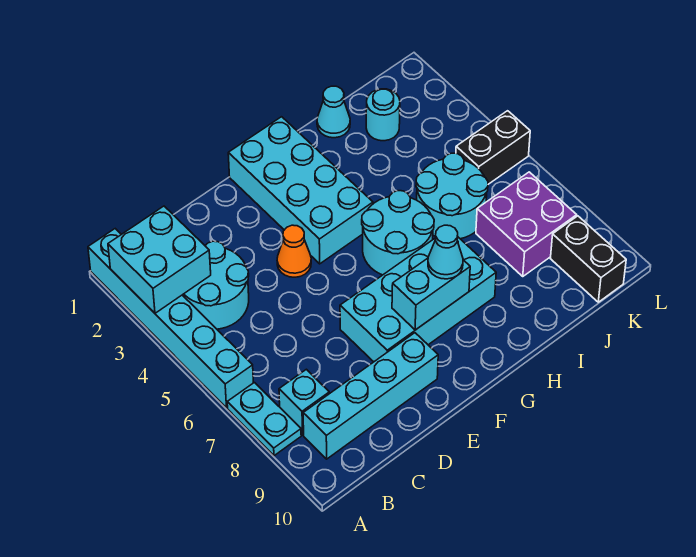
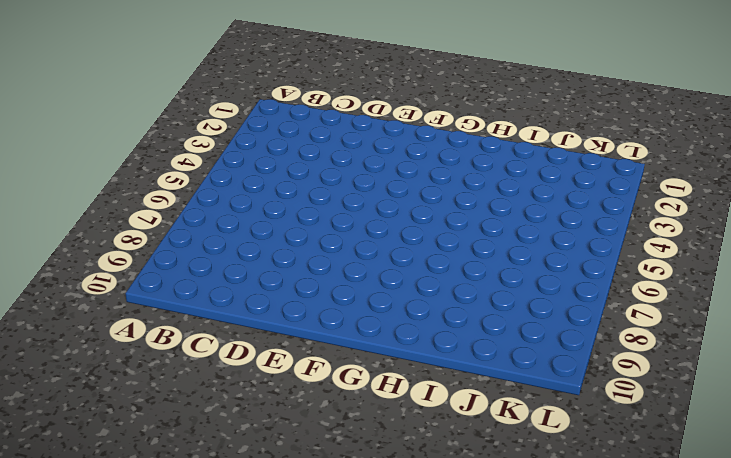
none -> cyan brick A1:A6 level 1
none -> cyan plate A7:A8 level 1
none -> cyan round brick B3:C4 level 1

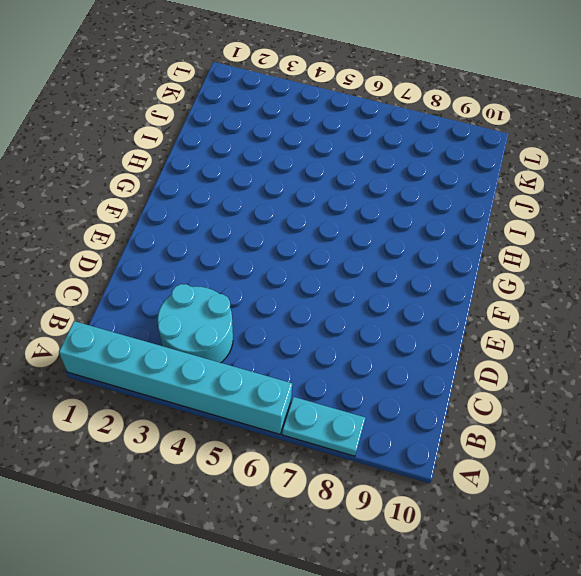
none -> cyan brick B8 level 1
none -> cyan brick B9:E9 level 1
none -> orange cone E4 level 1

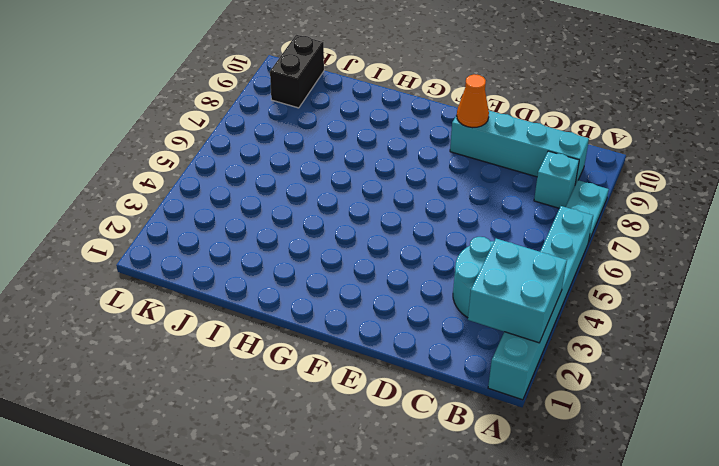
orange cone E9 level 2 -> orange cone E4 level 1
none -> cyan brick E7:H8 level 1
none -> cyan brick F1:G4 level 1
none -> cyan round brick G5:H6 level 1

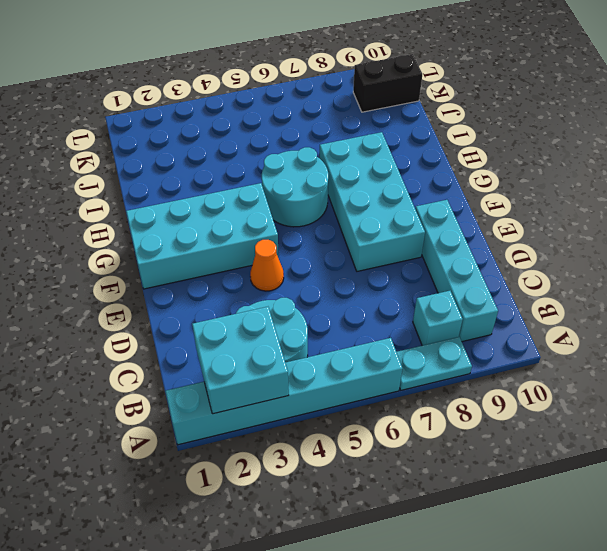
none -> cyan cone I1 level 1
none -> cyan round brick I5:J6 level 1
none -> cyan round brick J2 level 1

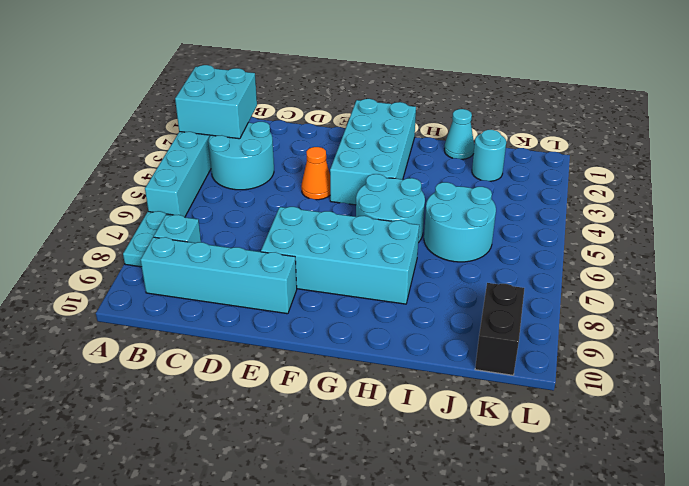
none -> purple brick J7:K8 level 1
none -> black brick K5:L5 level 1
none -> cyan brick F8:G8 level 2

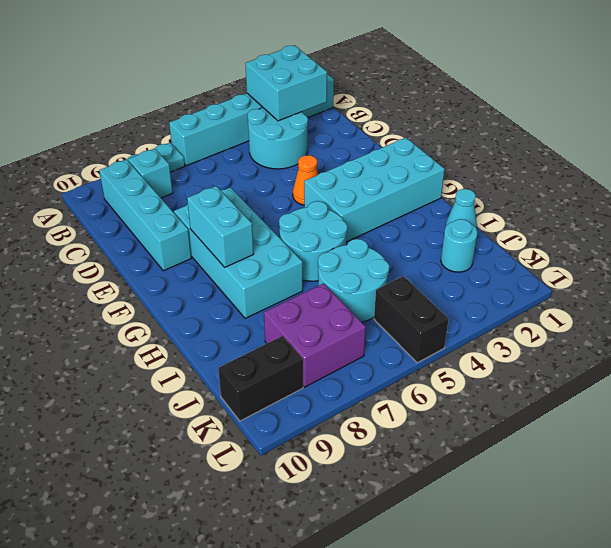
none -> cyan cone G8 level 3

